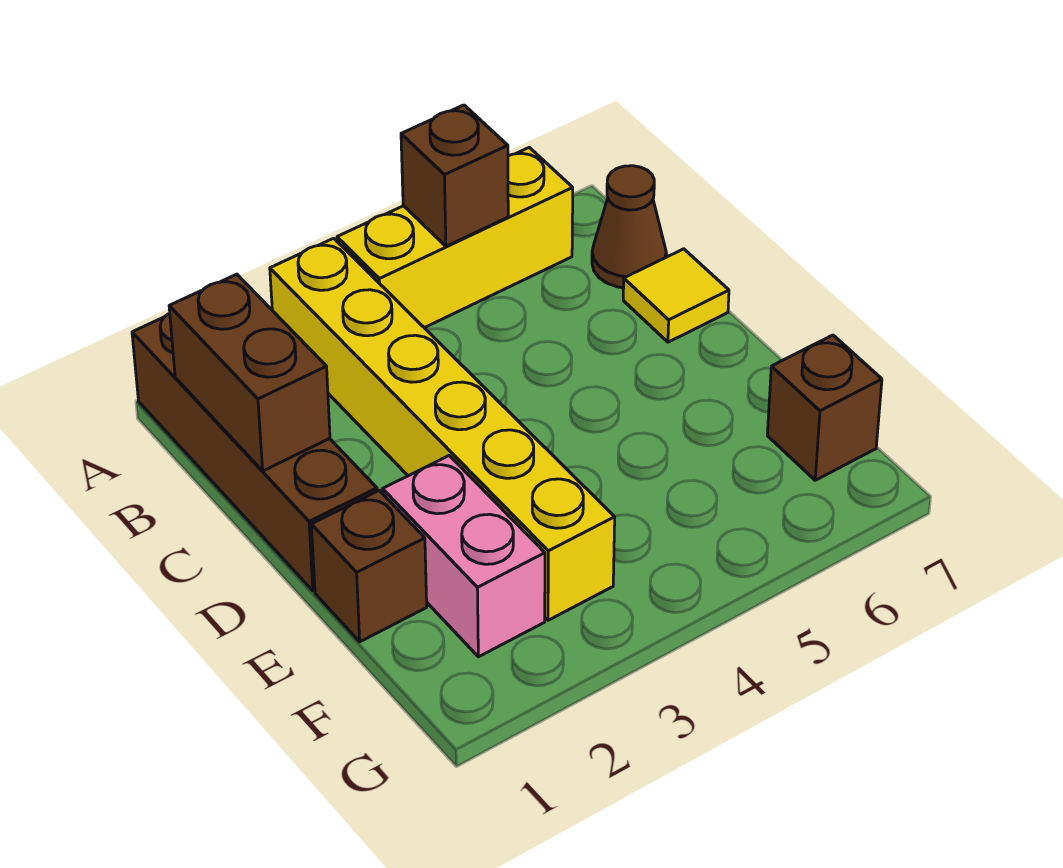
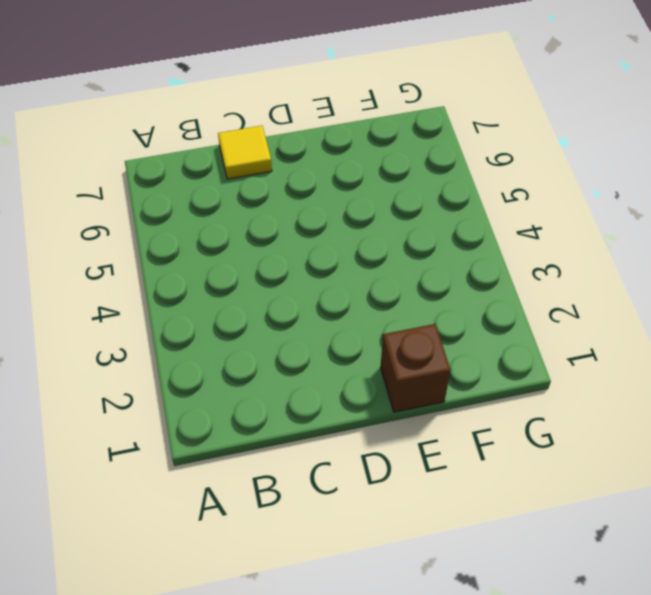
none -> brown brick A1:D1 level 1
none -> yellow brick A3:F3 level 1

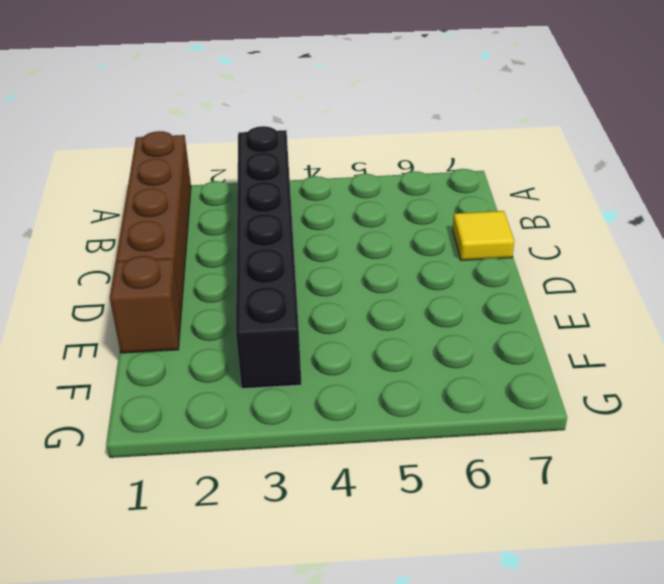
black brick A3:F3 level 1 -> yellow brick A3:F3 level 1
none -> yellow brick A4:A6 level 1
none -> brown cone B7 level 1

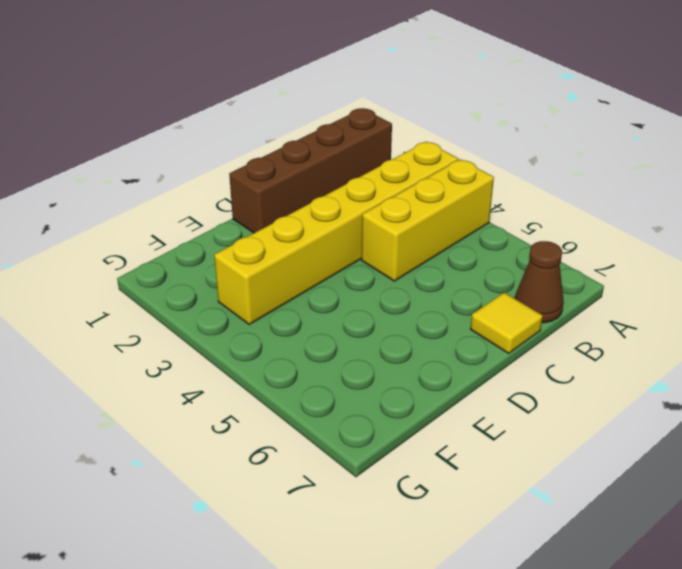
yellow brick A4:C4 level 1 -> yellow brick A4:A6 level 1
none -> brown brick E1 level 1
none -> pink brick E2:F2 level 1

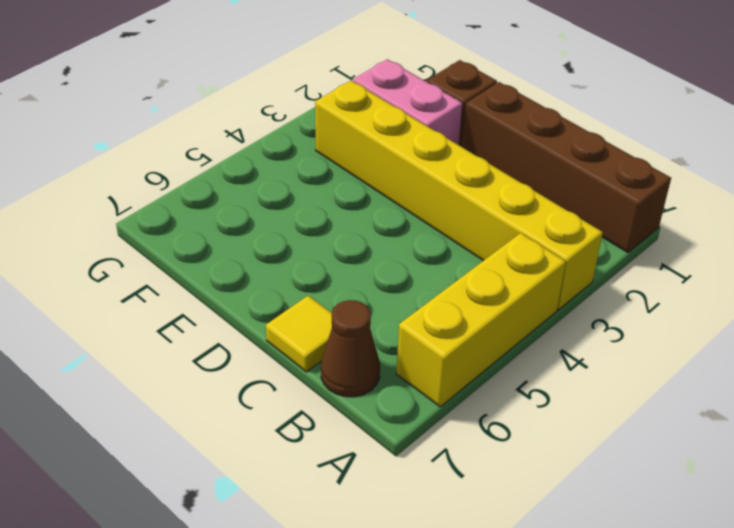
none -> brown brick F7 level 1
none -> brown brick A5 level 2

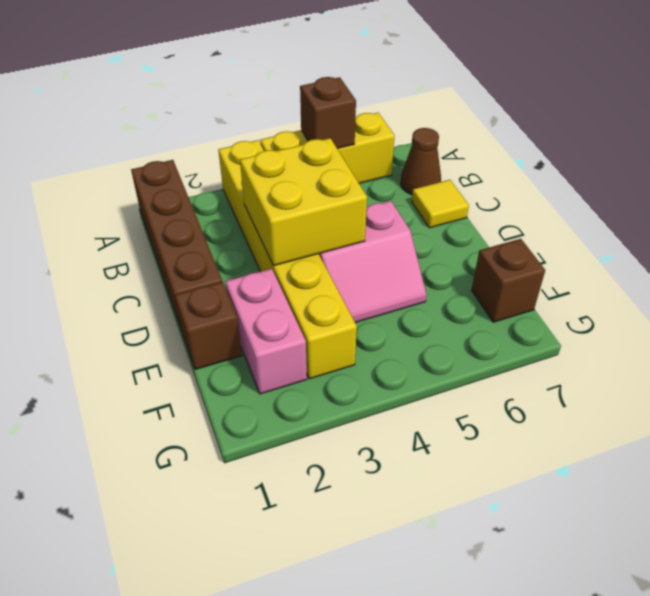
yellow brick C3:D4 level 2 -> none
pink slope D4:E5 level 1 top D -> none
none -> brown brick B1:C1 level 2

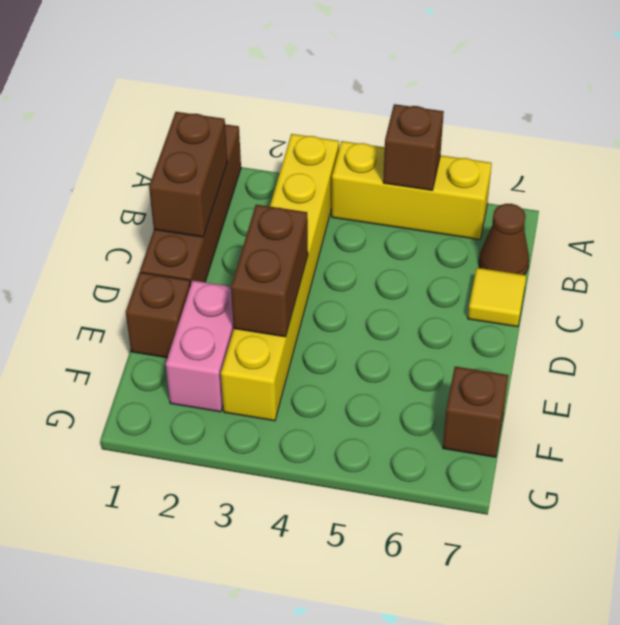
brown brick D3:E3 level 2 -> none

